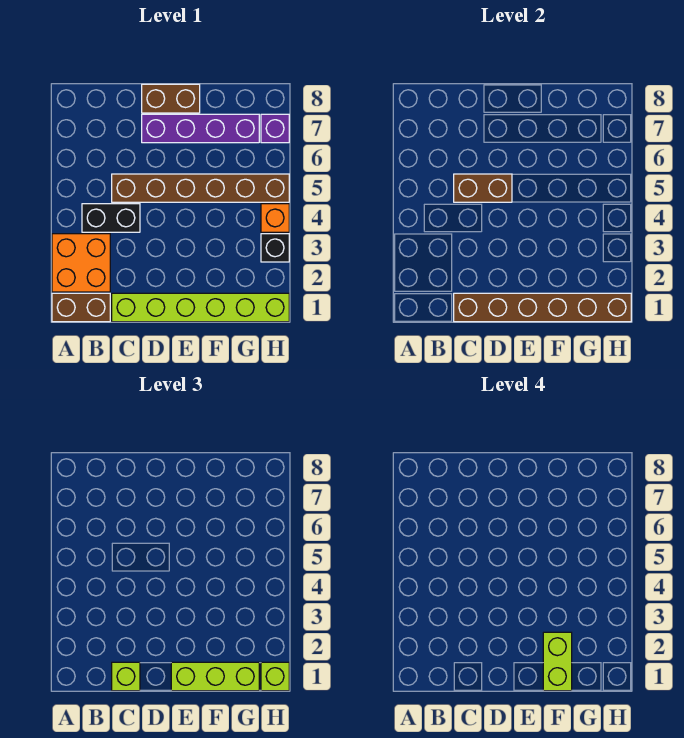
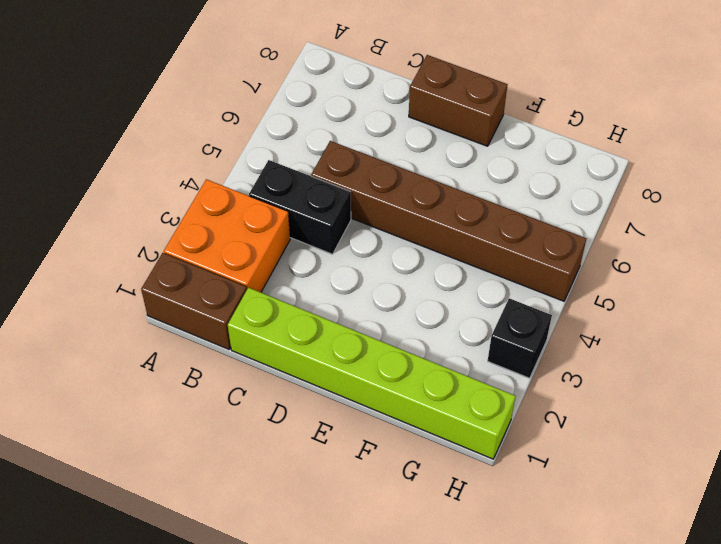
none -> purple brick D7:G7 level 1
none -> orange brick H4 level 1
none -> purple brick H7 level 1

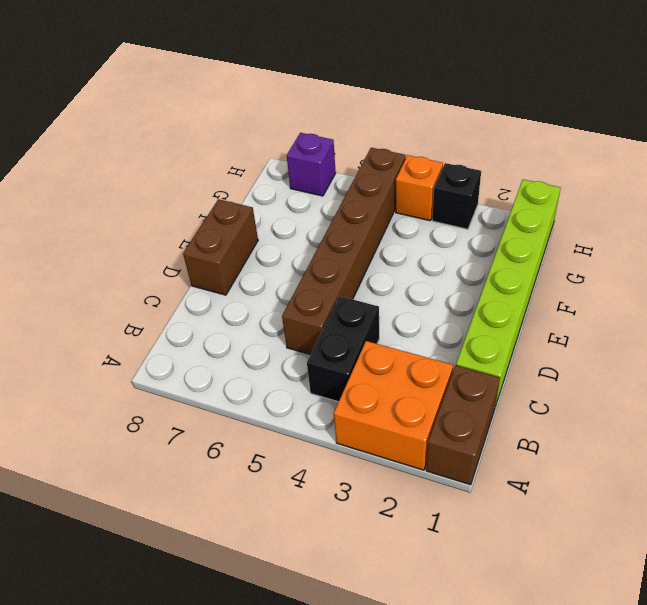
none -> purple brick D7:G7 level 1
none -> brown brick C1:H1 level 2
none -> brown brick C5:D5 level 2

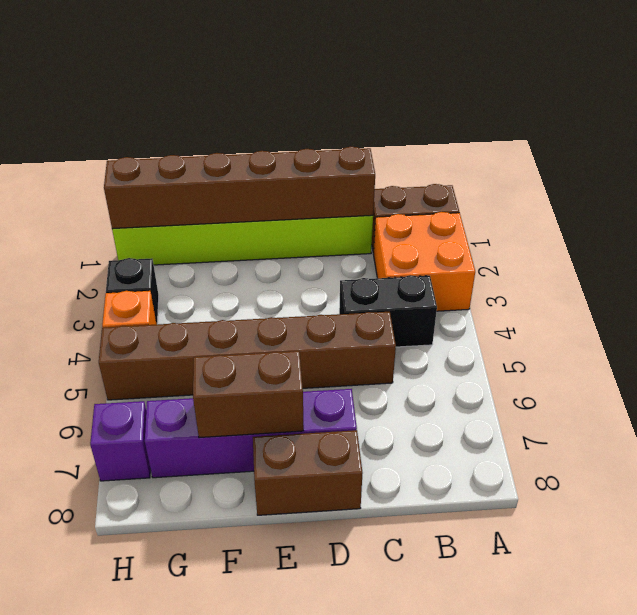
brown brick E7:F7 level 2 -> brown brick C5:D5 level 2
none -> lime brick C1 level 3
none -> lime brick E1:G1 level 3
none -> lime brick H1 level 3

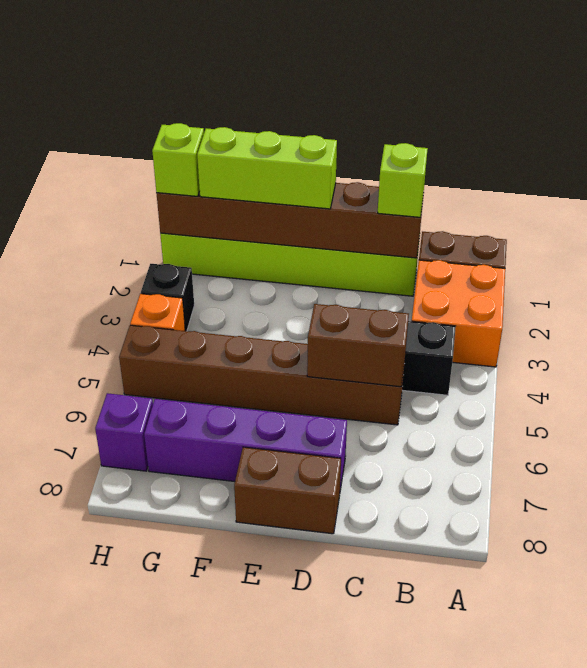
none -> lime brick F1:F2 level 4

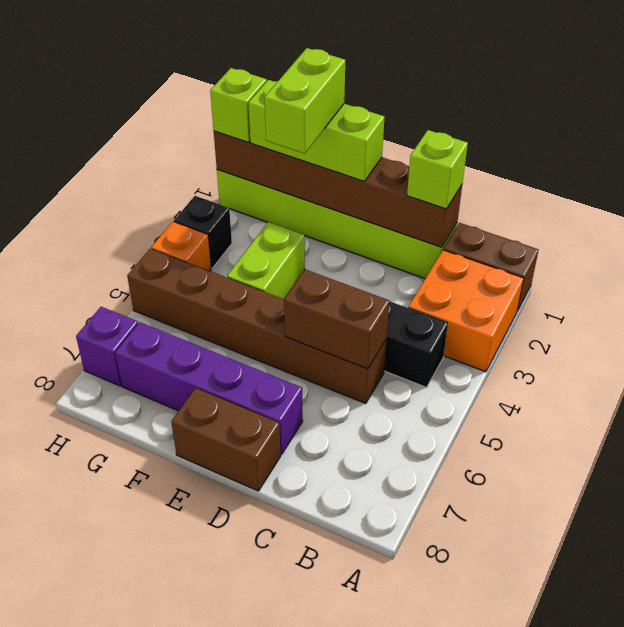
lime brick F3:F4 level 1 -> none

